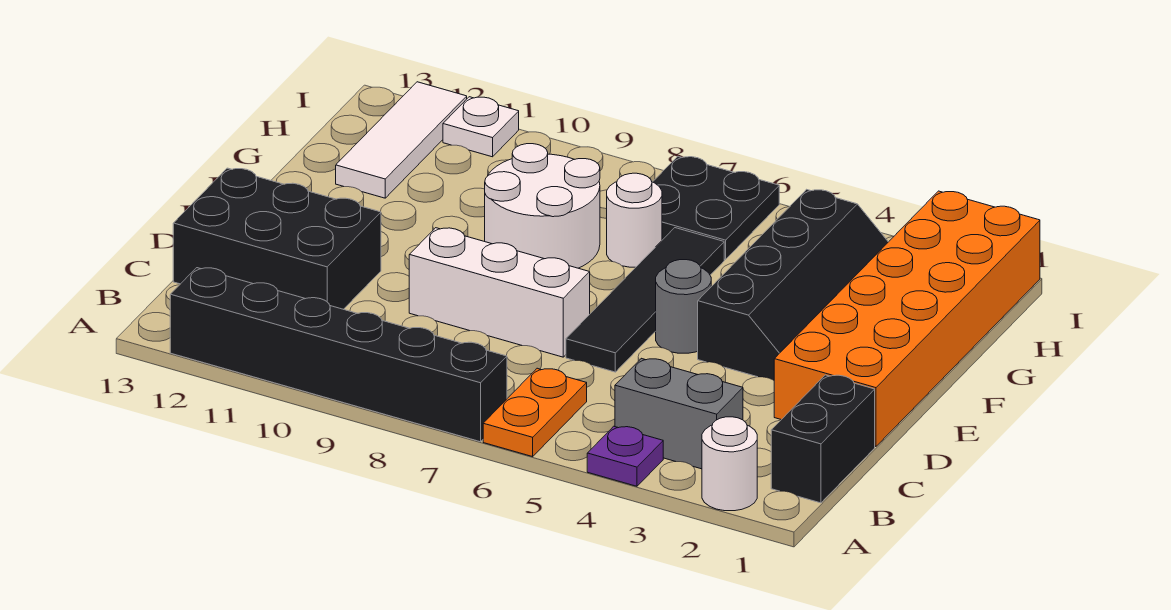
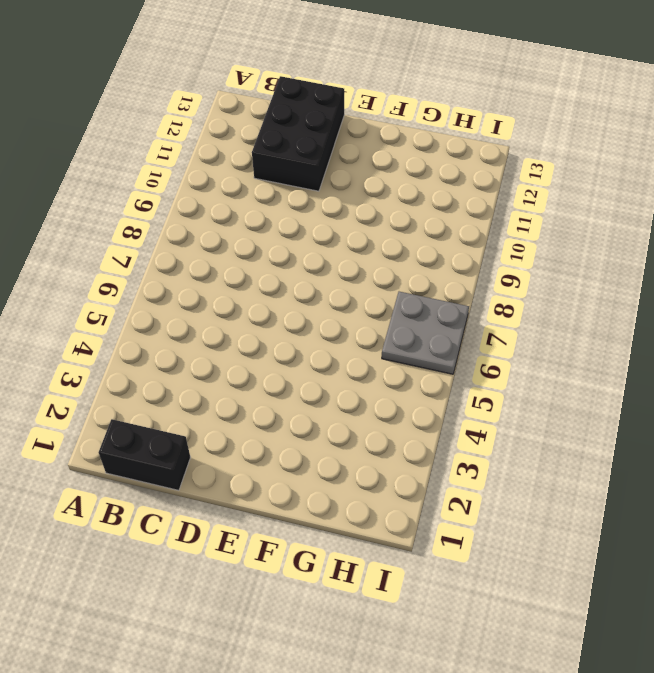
grey plate H6:I7 level 1 -> black plate H6:I7 level 1
none -> white round brick A2 level 1
none -> purple plate A4 level 1
none -> orange plate A6:B6 level 1

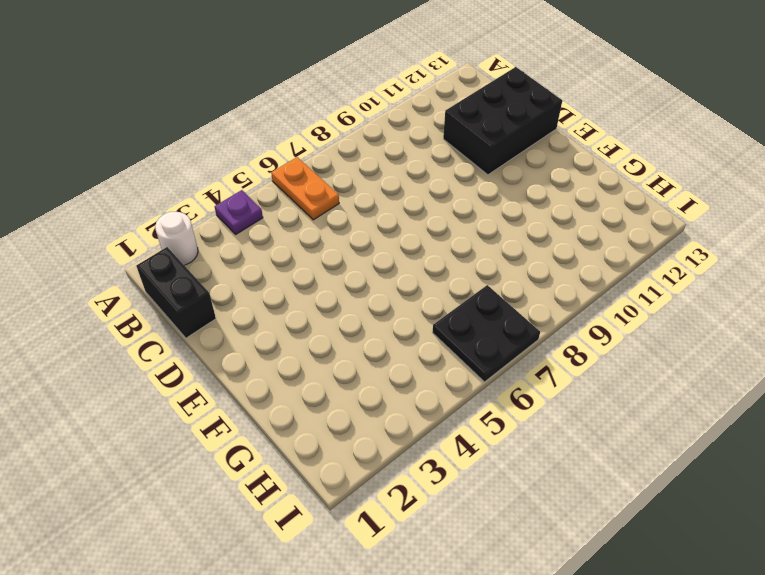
none -> black brick A7:A12 level 1
none -> grey brick B3:B4 level 1
none -> orange brick D1:I2 level 1

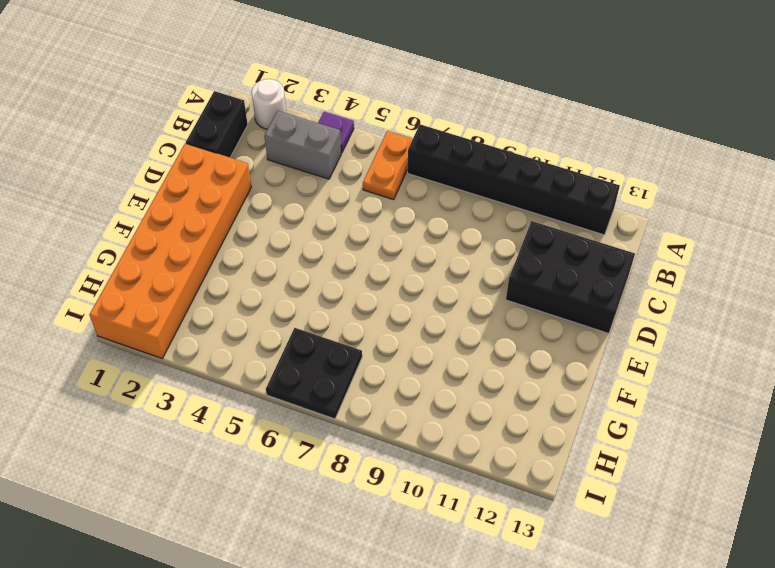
none -> black tile D6:G6 level 1
none -> white brick D7:D9 level 1
none -> black slope E3:H4 level 1 top 4

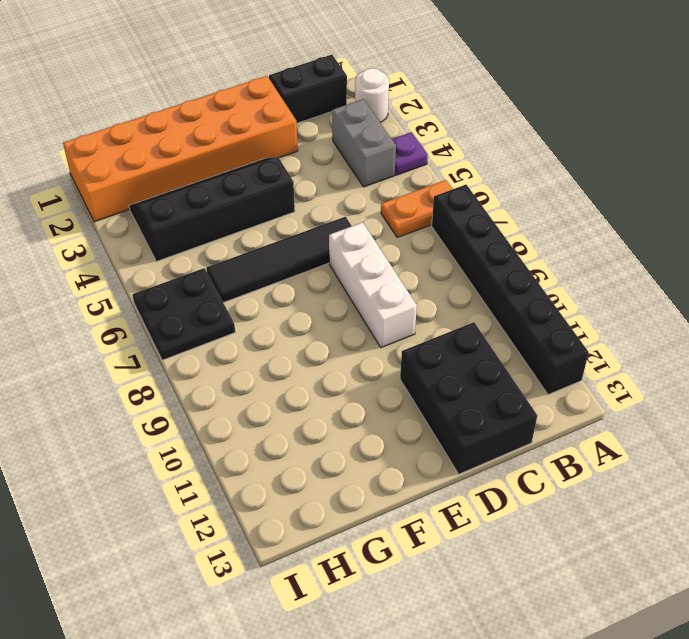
none -> grey round brick E5 level 1
none -> white round brick F8:G9 level 1
none -> white round brick G7 level 1

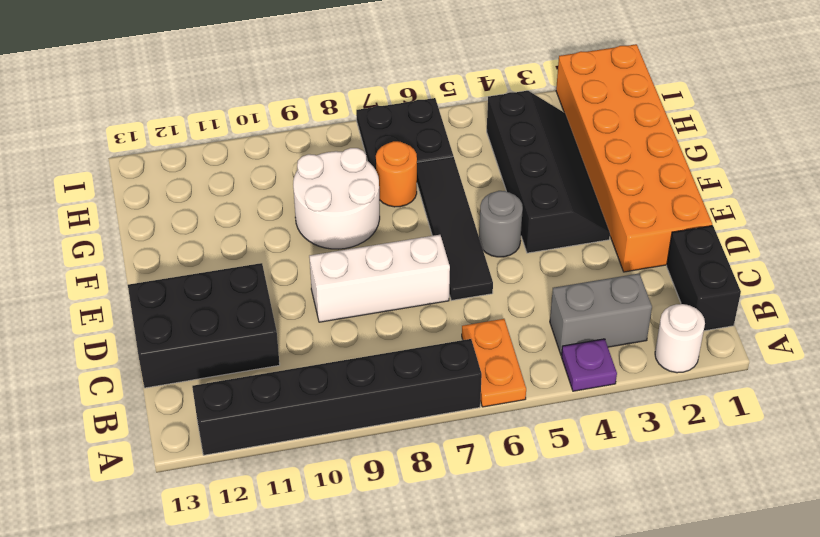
orange round brick G7 level 1 -> white round brick G7 level 1
none -> white tile G12:I12 level 1
none -> white plate I11 level 1

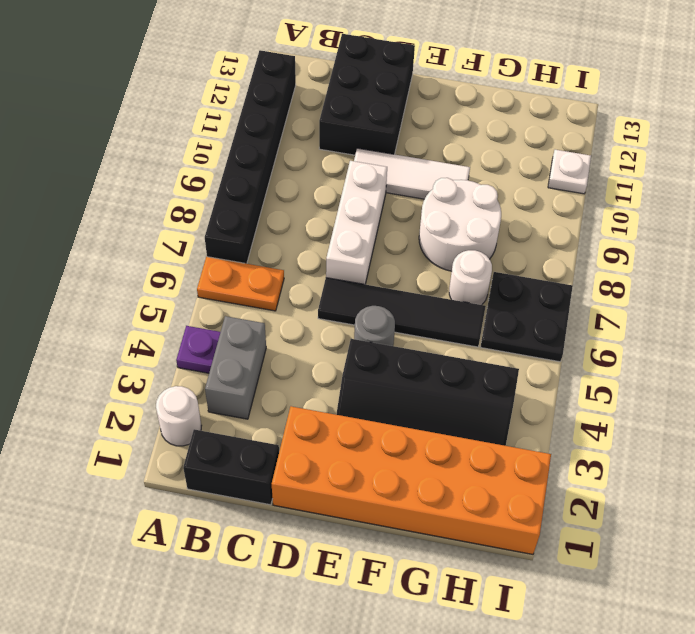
white tile D10:F10 level 1 -> white tile G12:I12 level 1

